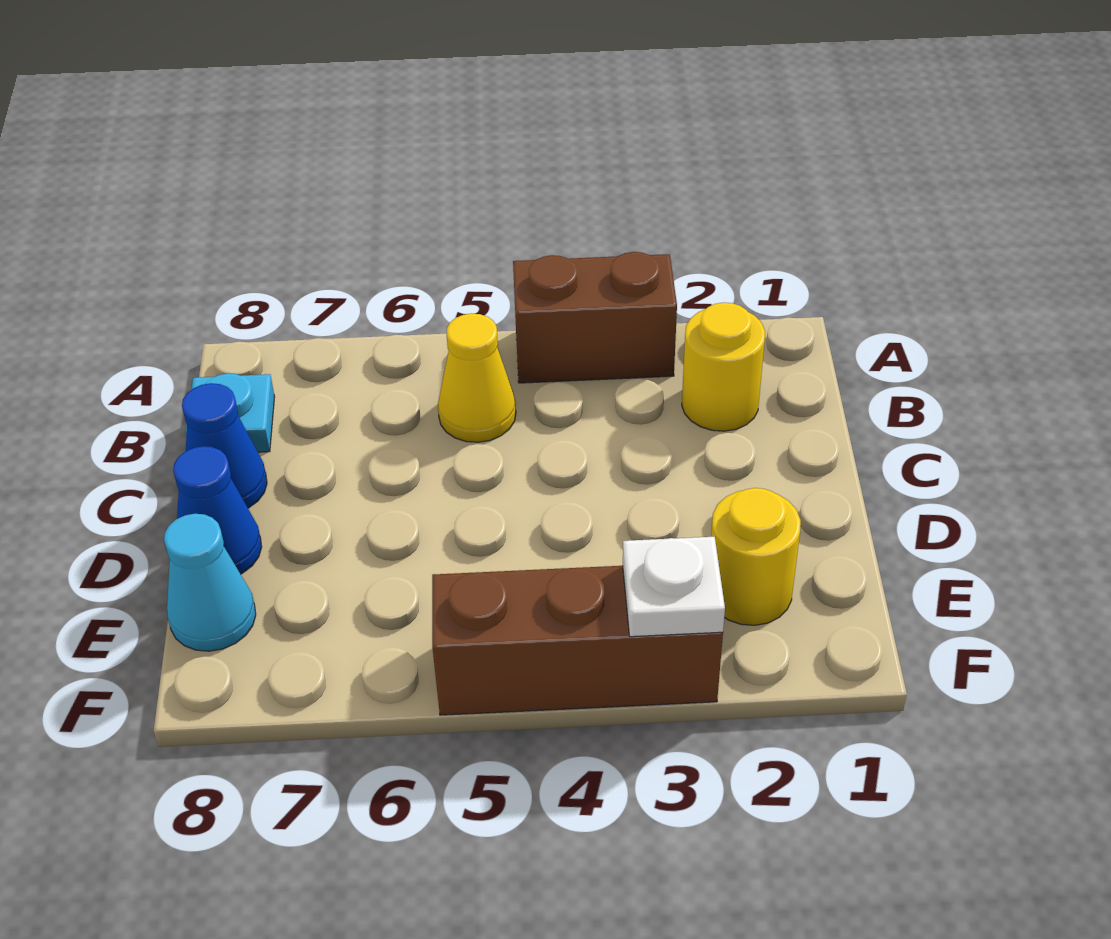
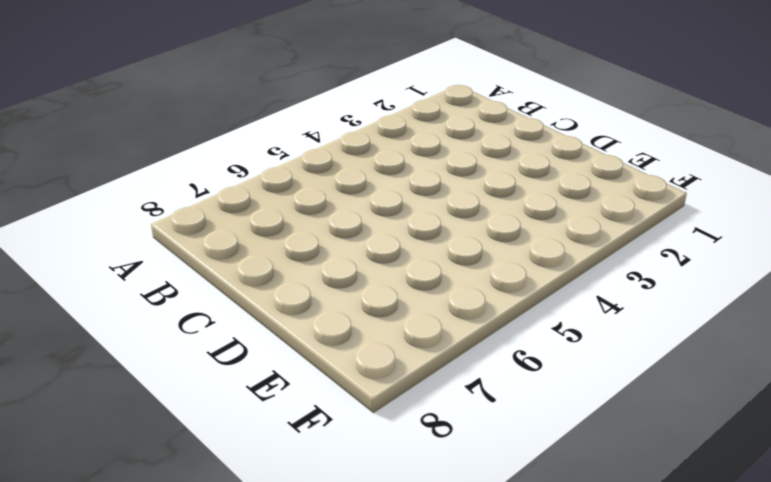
none -> brown brick A3:A4 level 1
none -> yellow round brick B2 level 1

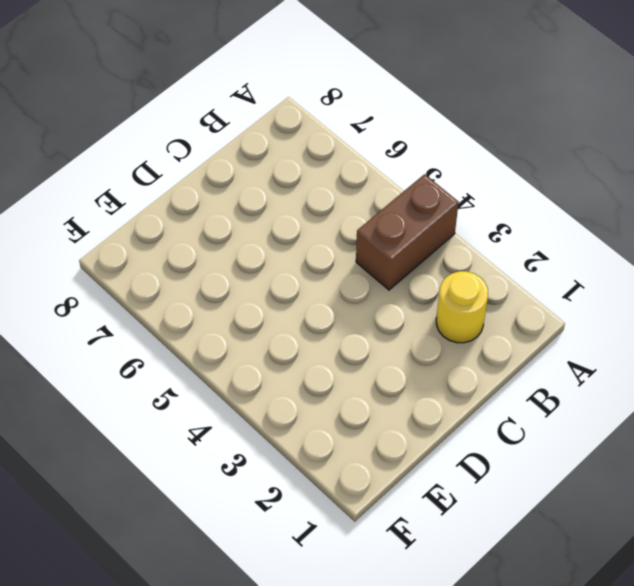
brown brick A4:B4 level 1 -> brown brick A3:A4 level 1
none -> yellow cone B5 level 1
none -> cyan plate B8 level 1

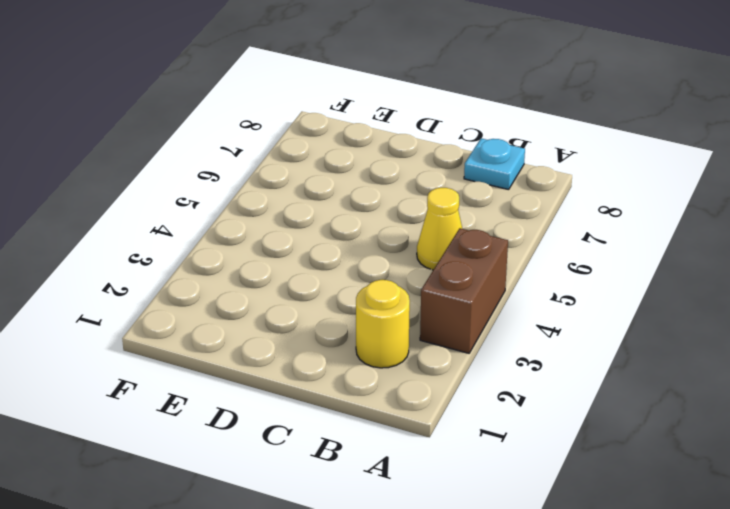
none -> blue cone C8 level 1
none -> blue cone D8 level 1

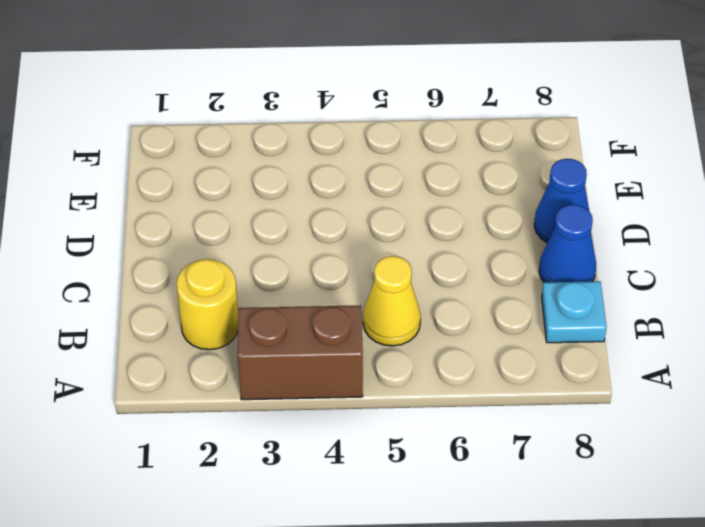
none -> yellow round brick E2 level 1
none -> cyan cone E8 level 1

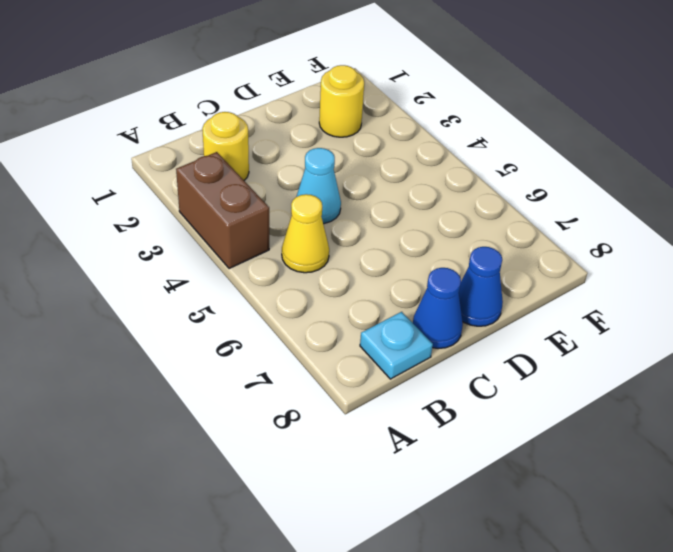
cyan cone C4 level 1 -> cyan cone E8 level 1
none -> brown brick F3:F5 level 1
none -> white plate F3 level 2

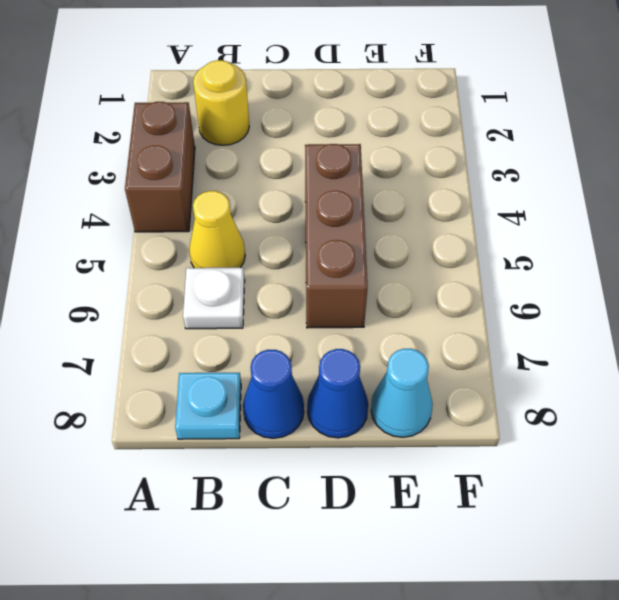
white plate B6 level 1 -> white plate F3 level 2
brown brick D4:D6 level 1 -> brown brick F3:F5 level 1
none -> yellow round brick E2 level 1

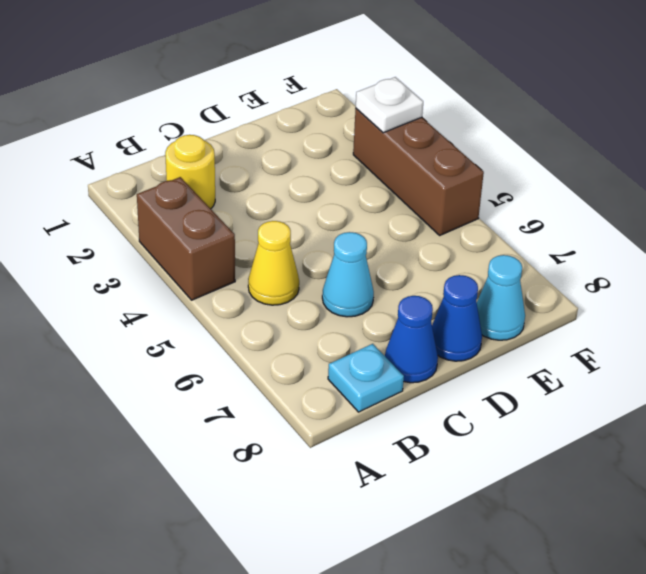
cyan cone C6 level 1 -> none
none -> yellow round brick E2 level 1

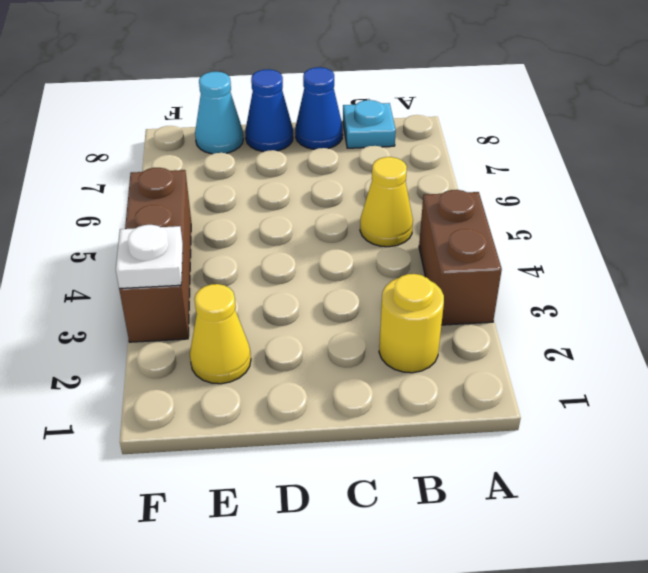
yellow cone E2 level 1 -> yellow round brick E2 level 1

